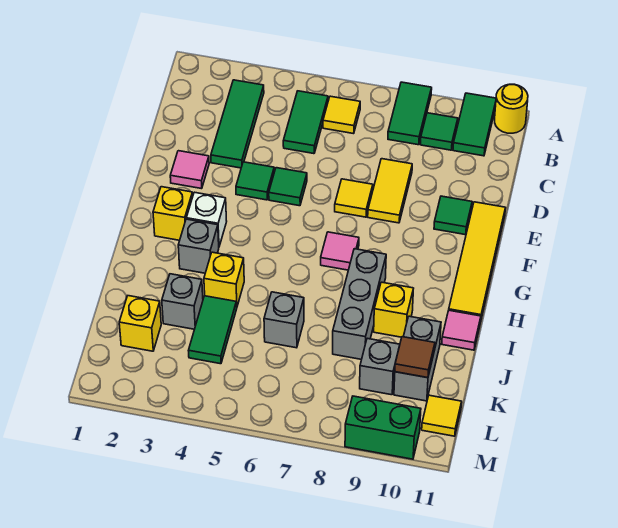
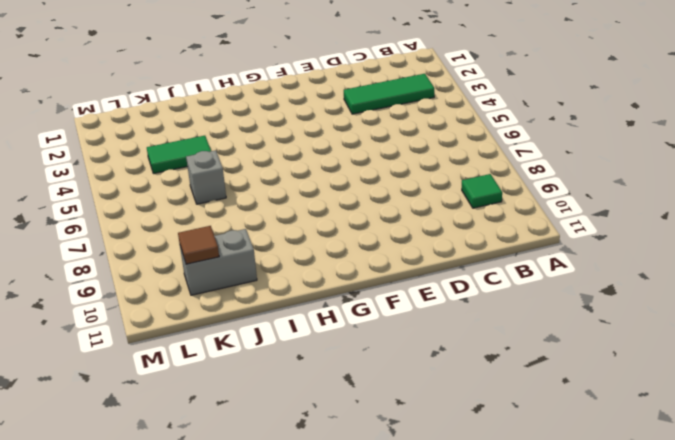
none -> green tile A8:B8 level 1
none -> green tile A10:B10 level 1
none -> yellow round brick A11 level 1
none -> green tile B5:C5 level 1

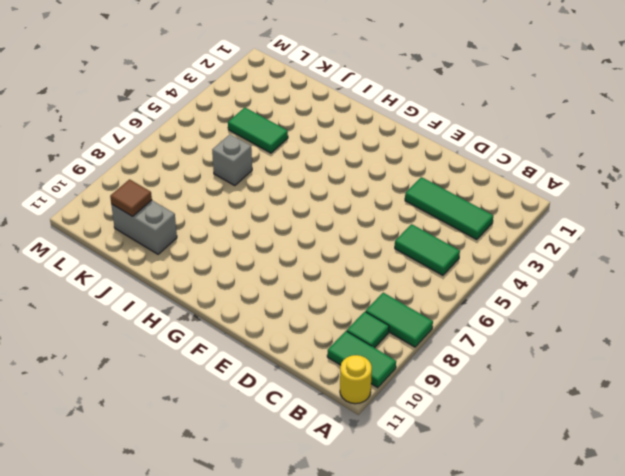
none -> yellow tile B6 level 1
none -> yellow tile D8:E8 level 1
none -> pink tile E2 level 1
none -> green tile E4 level 1

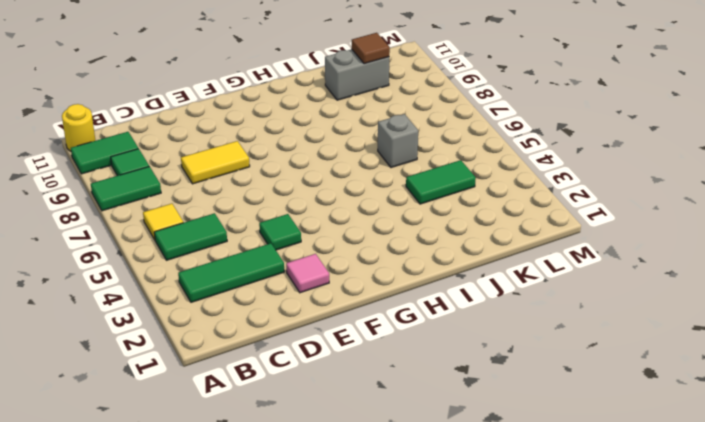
none -> green tile E5 level 1
none -> yellow tile E7 level 1
none -> green tile E10 level 1
none -> yellow tile E11:H11 level 1

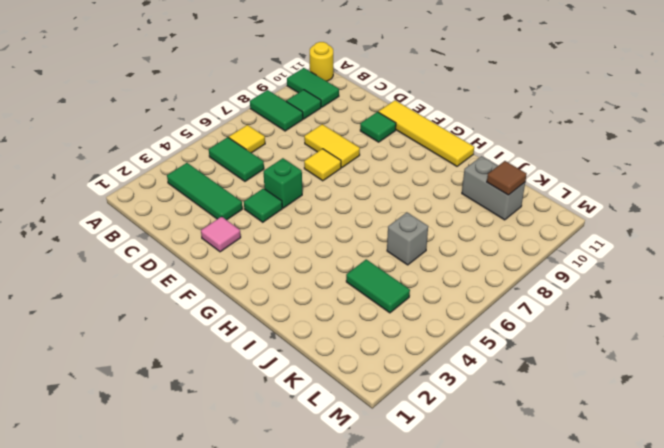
green brick E5 level 1 -> green tile E5 level 1
none -> yellow brick G2 level 1
none -> white brick G3 level 1
none -> pink tile G7 level 1
none -> grey brick H3 level 1

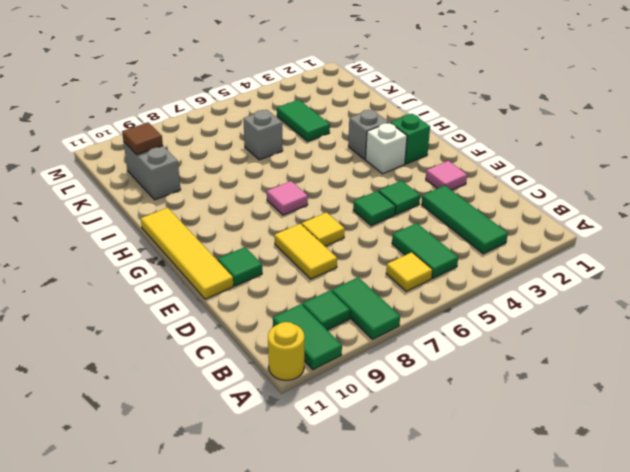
green brick G2 level 1 -> yellow brick G2 level 1
none -> grey brick H8:J8 level 1
none -> yellow brick I4 level 1
none -> yellow brick I9 level 1
none -> pink tile I11 level 1

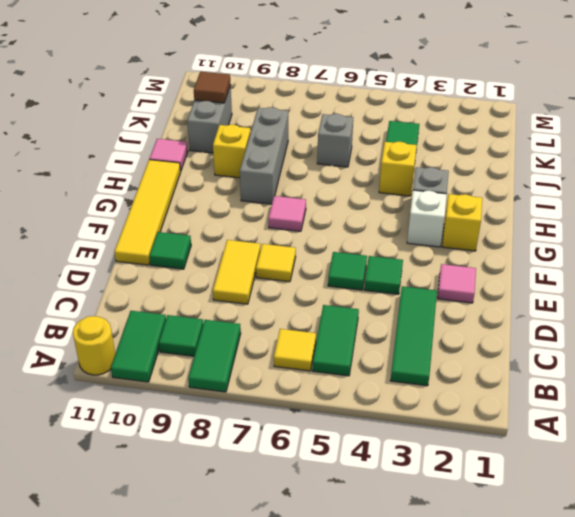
none -> grey brick J3 level 1
none -> yellow brick K2 level 1
none -> grey brick K9 level 1
none -> yellow tile L11 level 1

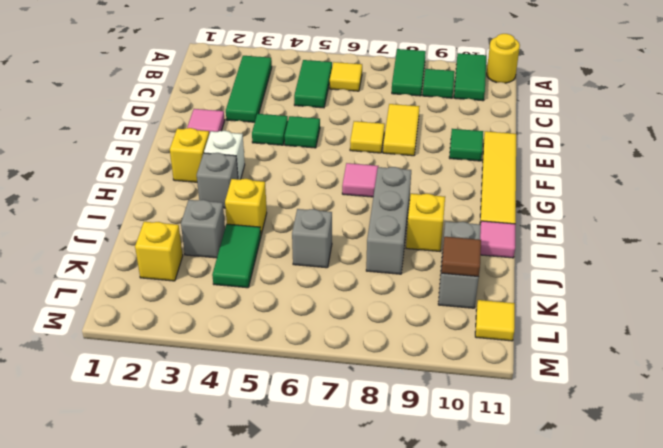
none -> grey brick K9 level 1
none -> green brick M9:M10 level 1

